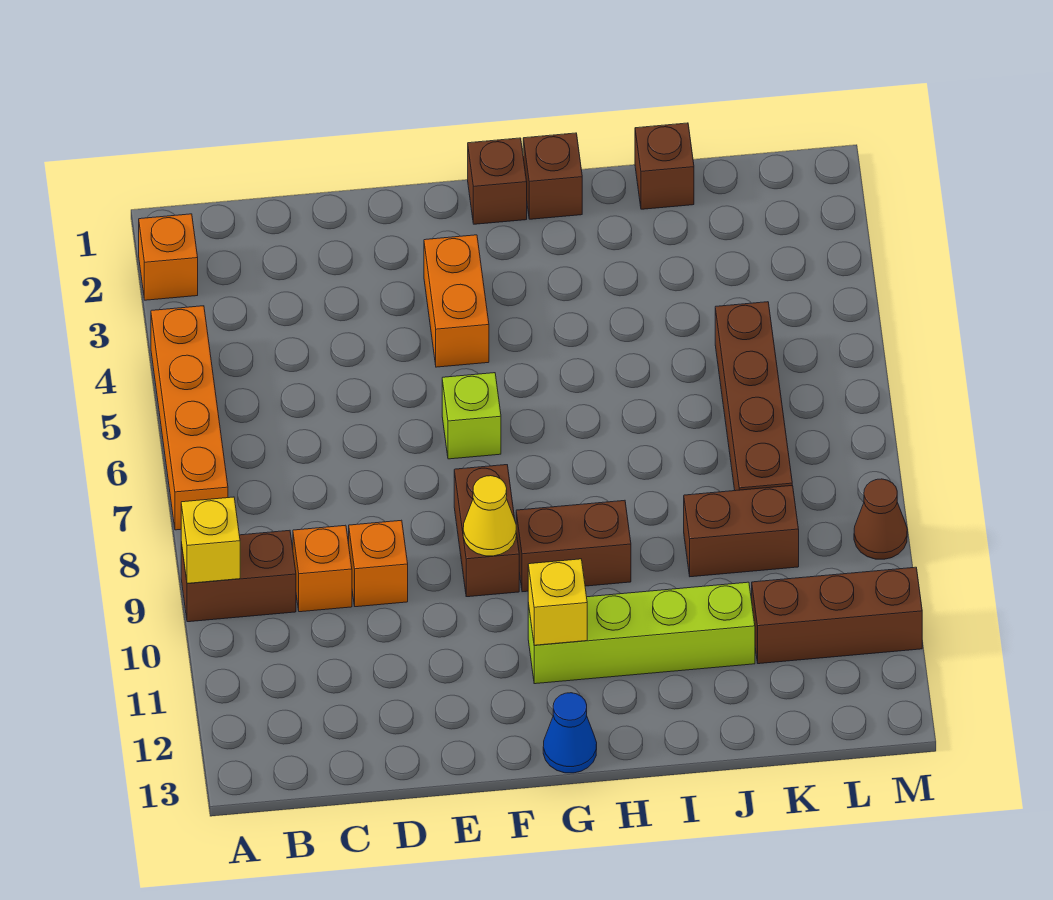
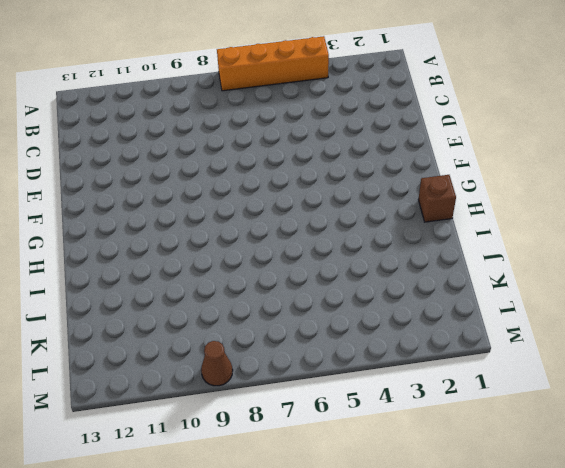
none -> orange brick A2 level 1
none -> brown brick A9:B9 level 1
none -> orange brick C9 level 1

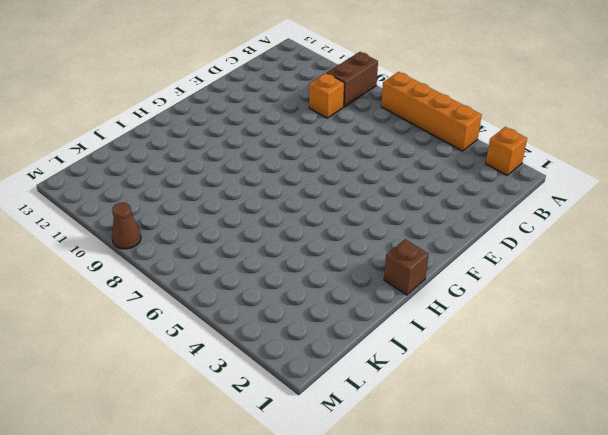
none -> orange brick D9 level 1
none -> orange brick F3:F4 level 1
none -> lime brick F6 level 1

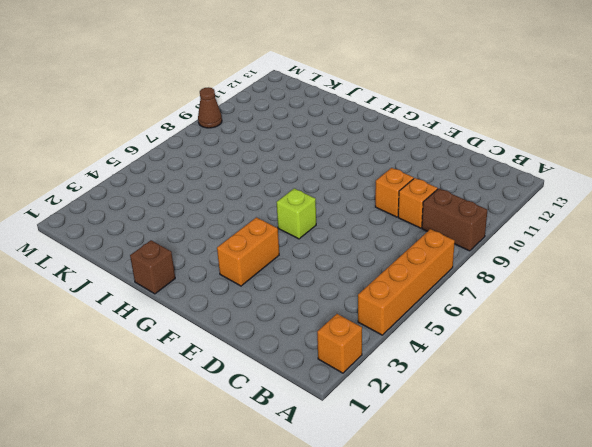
none -> brown brick F8:F9 level 1
none -> brown brick G1 level 1
none -> brown brick G9:H9 level 1

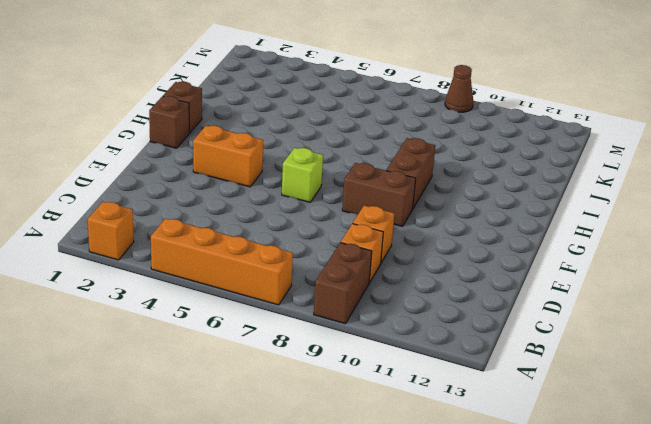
none -> lime brick G11:J11 level 1
none -> blue cone G13 level 1
none -> brown brick J1 level 1

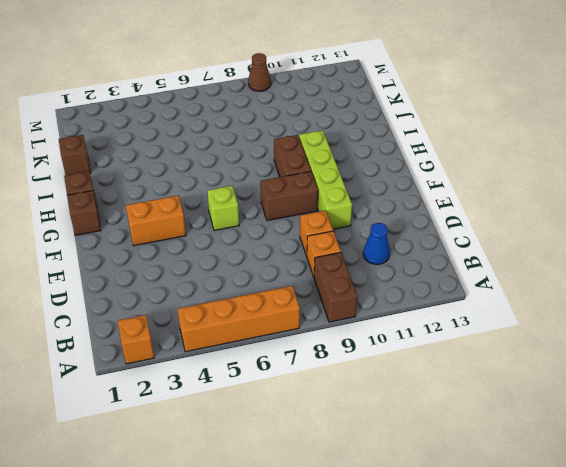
blue cone C11 level 1 -> blue cone G13 level 1
lime brick E10:H10 level 1 -> lime brick G11:J11 level 1
none -> brown brick J9:K9 level 1
none -> brown brick K5:K8 level 1
none -> brown brick K11:M11 level 1

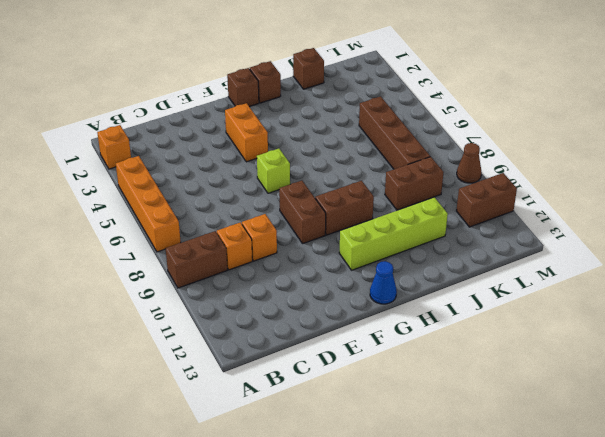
brown brick L11:M11 level 1 -> brown brick K11:M11 level 1
none -> yellow brick A9 level 2
none -> yellow cone F9 level 2
none -> yellow brick G11 level 2

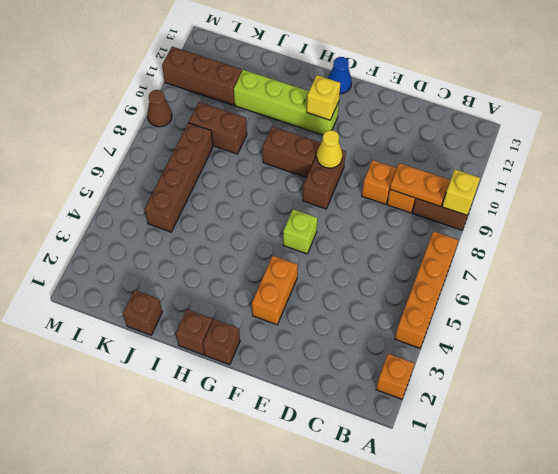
orange plate B9:C9 level 2 -> none

